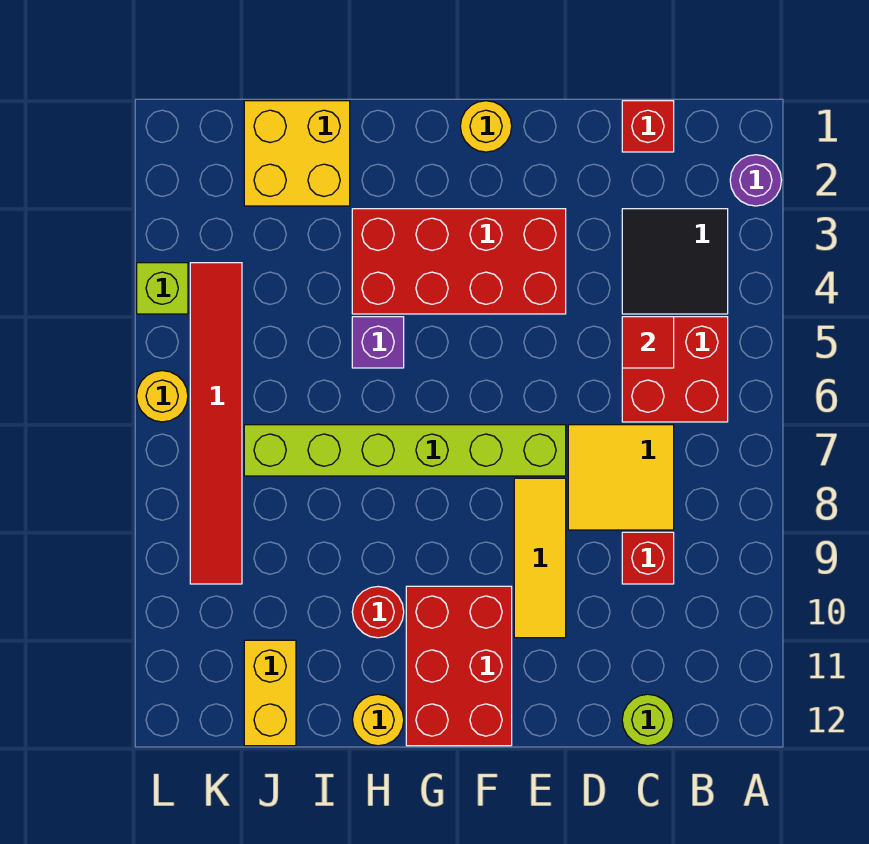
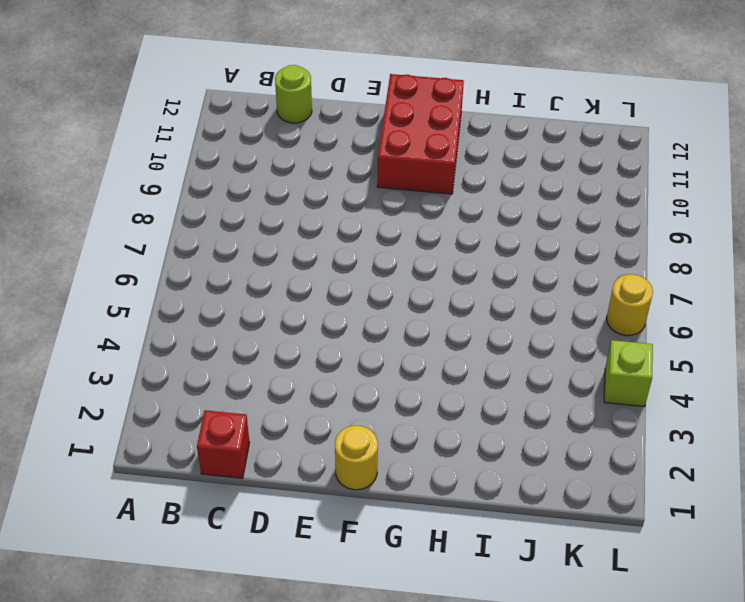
none -> purple round brick A2 level 1
none -> black tile B3:C4 level 1
none -> red brick B5:C6 level 1

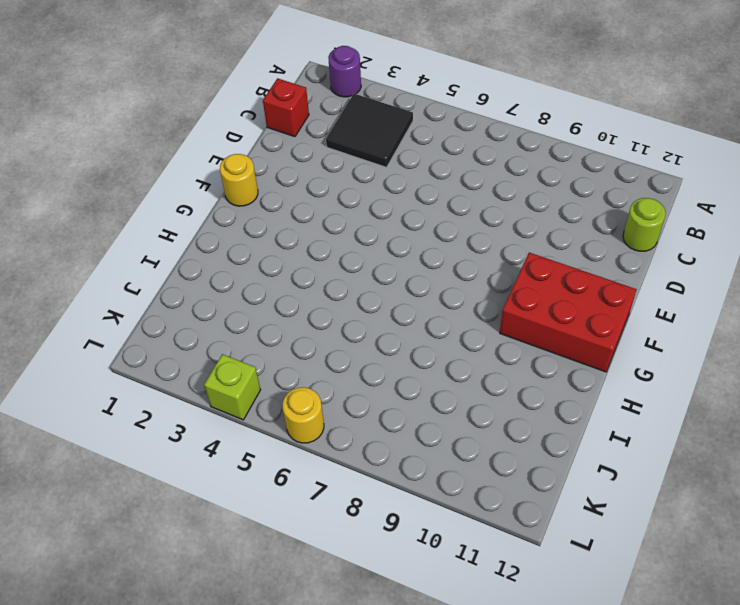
none -> red brick B5:C6 level 1
none -> yellow tile C7:D8 level 1
none -> red brick C9 level 1

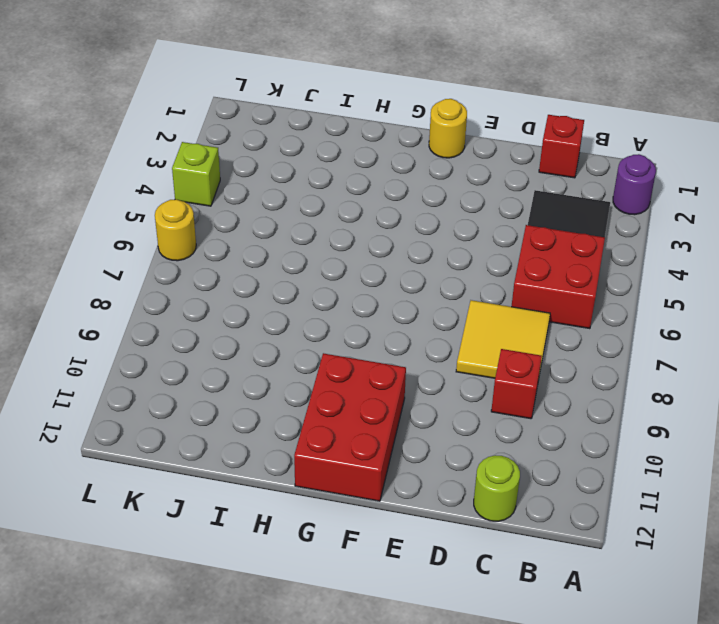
none -> red brick E3:H4 level 1
none -> lime brick E7:J7 level 1
none -> yellow tile E8:E10 level 1

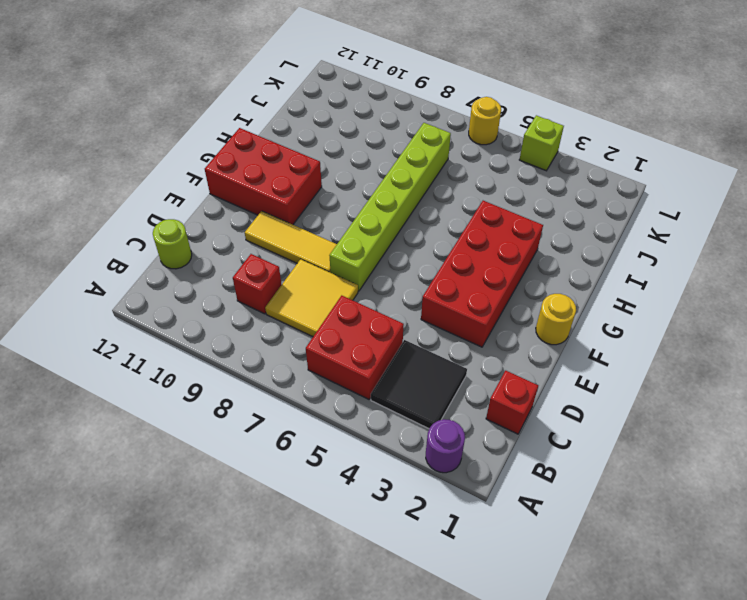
none -> purple brick H5 level 1
none -> red round brick H10 level 1
none -> yellow round brick H12 level 1

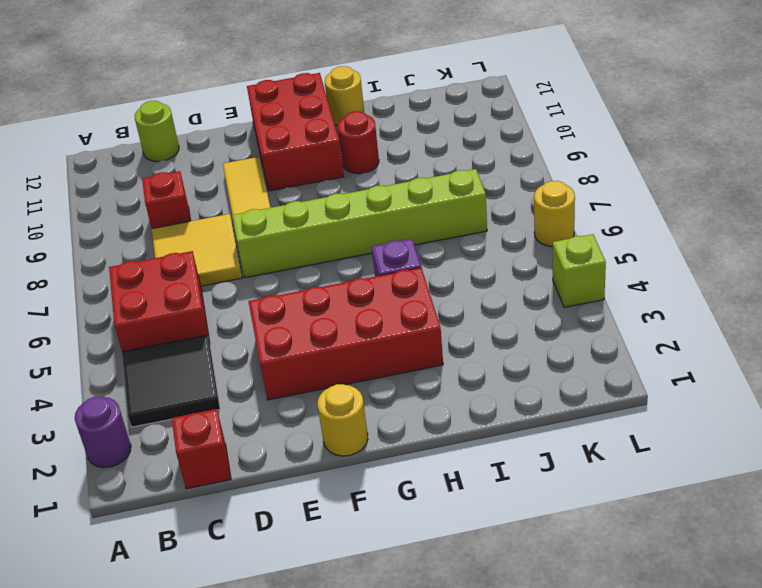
none -> yellow brick I1:J2 level 1
none -> yellow brick J11:J12 level 1
none -> red tile K4:K9 level 1

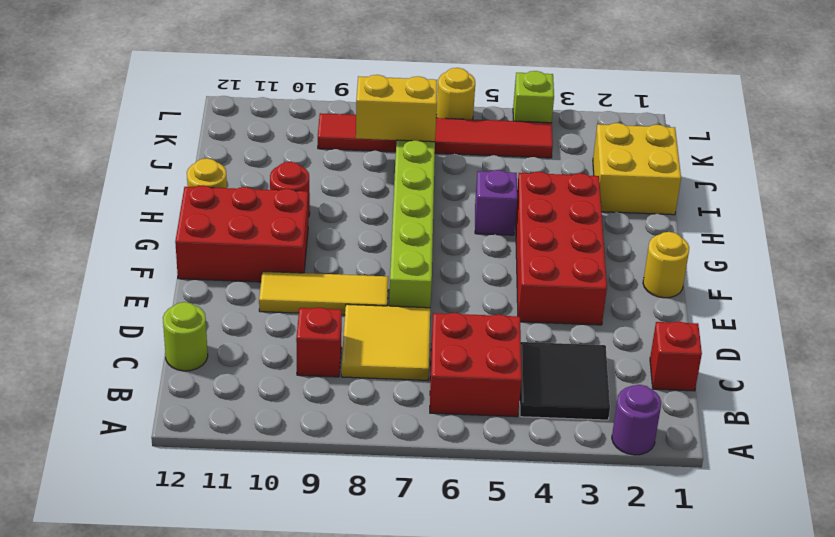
yellow brick J7:J8 level 2 -> yellow brick J11:J12 level 1
none -> red tile C5 level 2

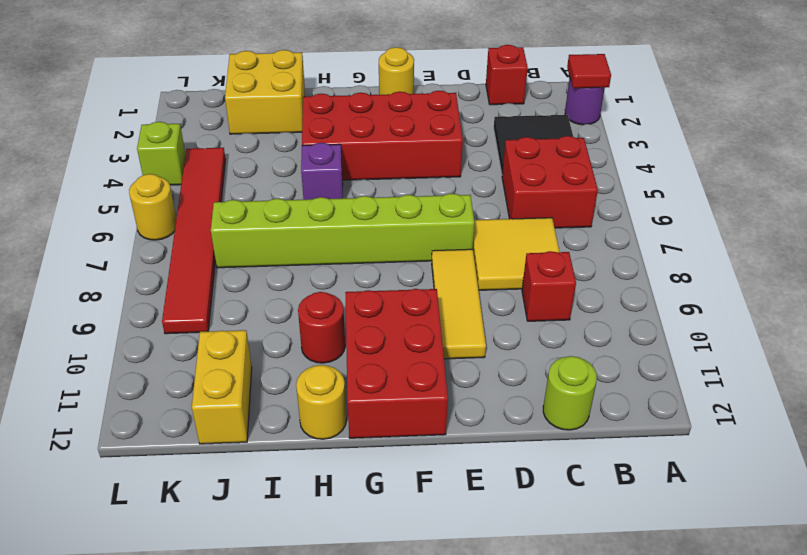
red tile A2 level 2 -> red tile C5 level 2

